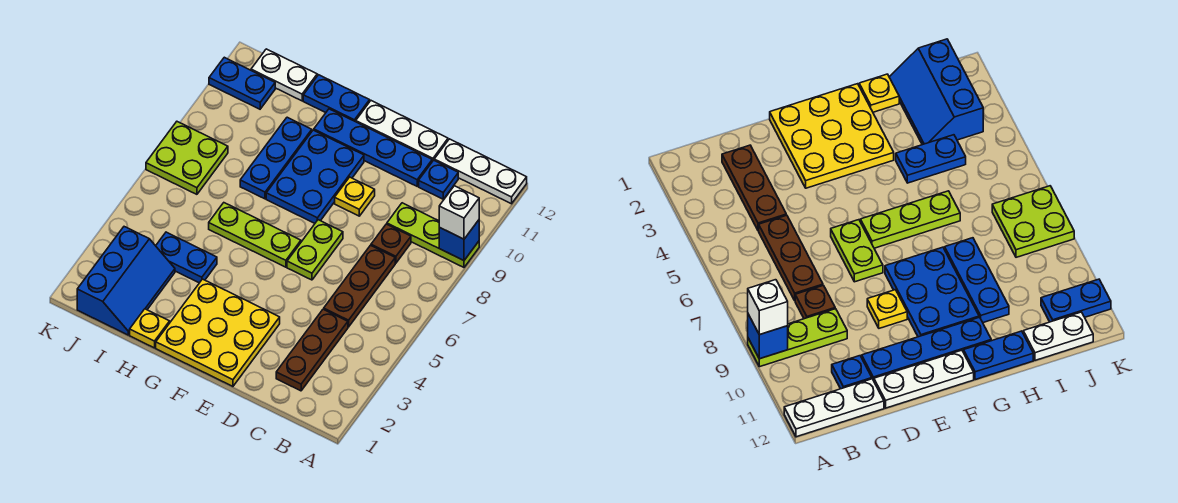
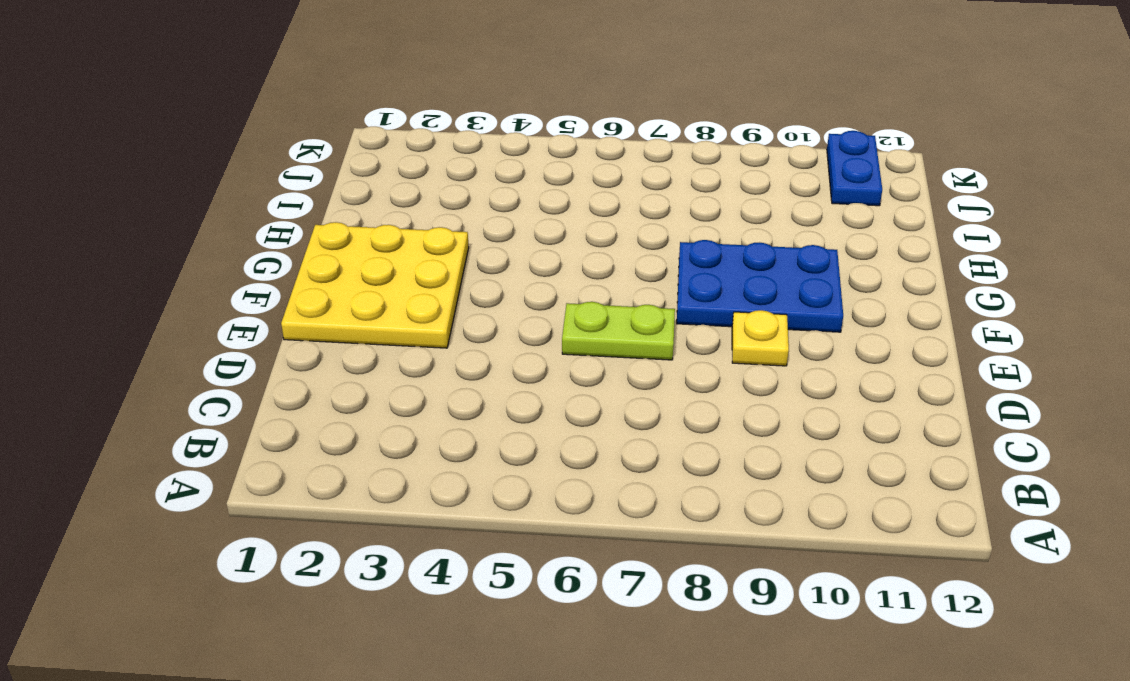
none -> lime plate A9:C9 level 1
none -> white plate A12:C12 level 1
none -> brown plate C2:C4 level 1

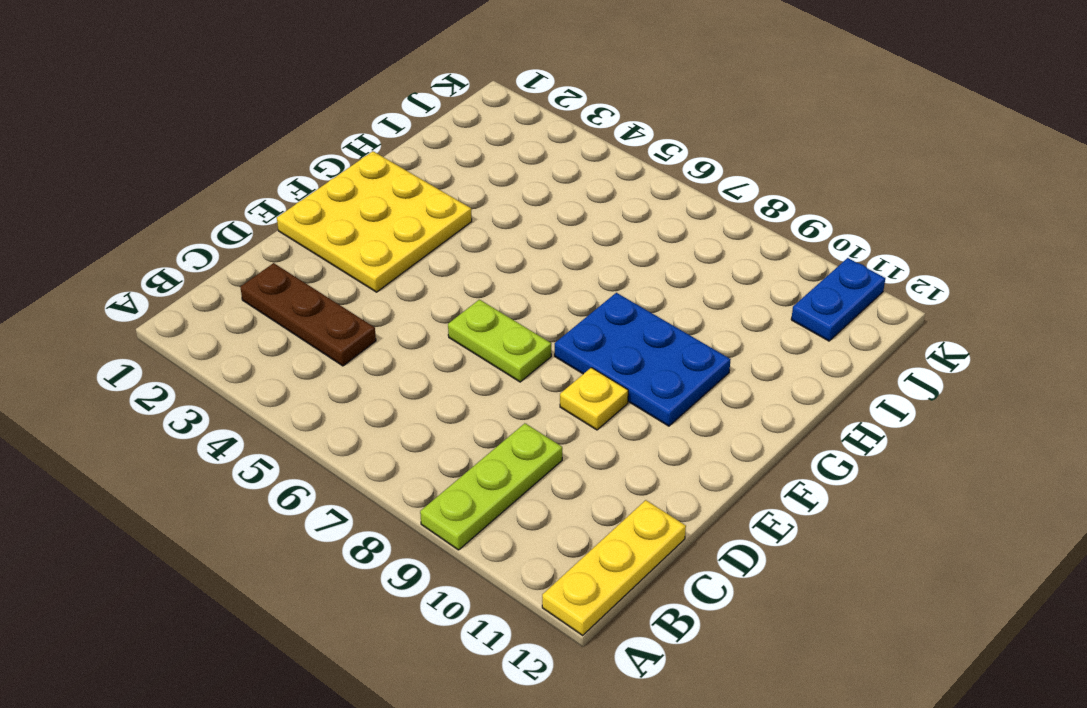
yellow plate A12:C12 level 1 -> white plate A12:C12 level 1
none -> brown plate C5:C7 level 1
none -> brown plate C8 level 1
none -> blue plate C11 level 1

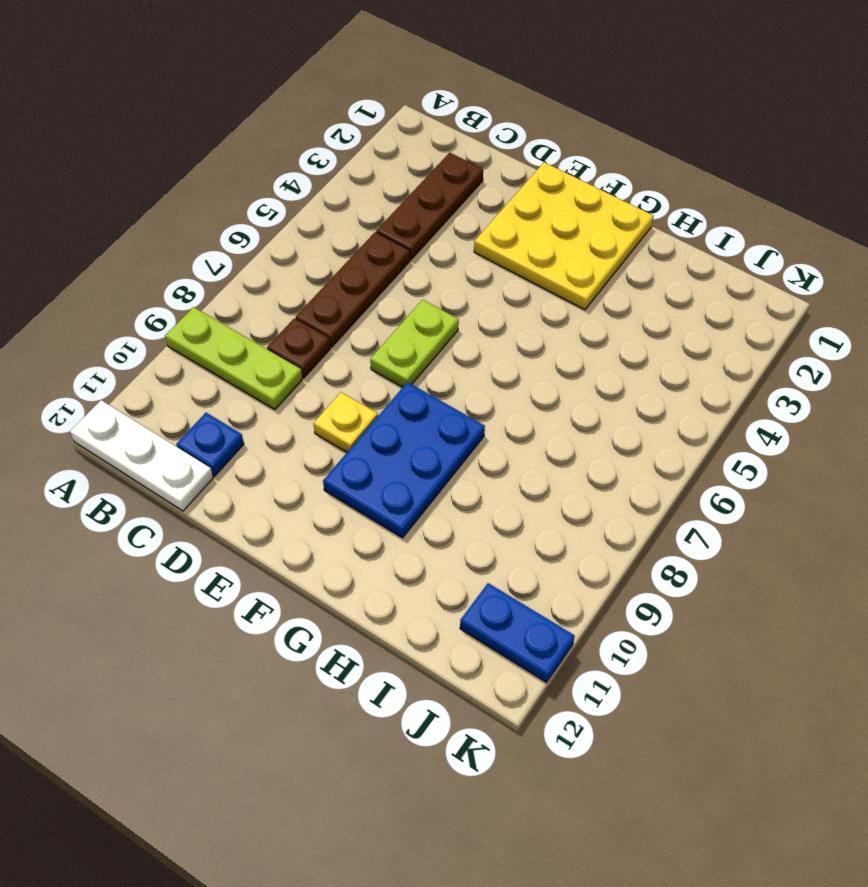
none -> blue plate D11:G11 level 1
none -> white plate D12:F12 level 1
none -> lime plate F6:H6 level 1

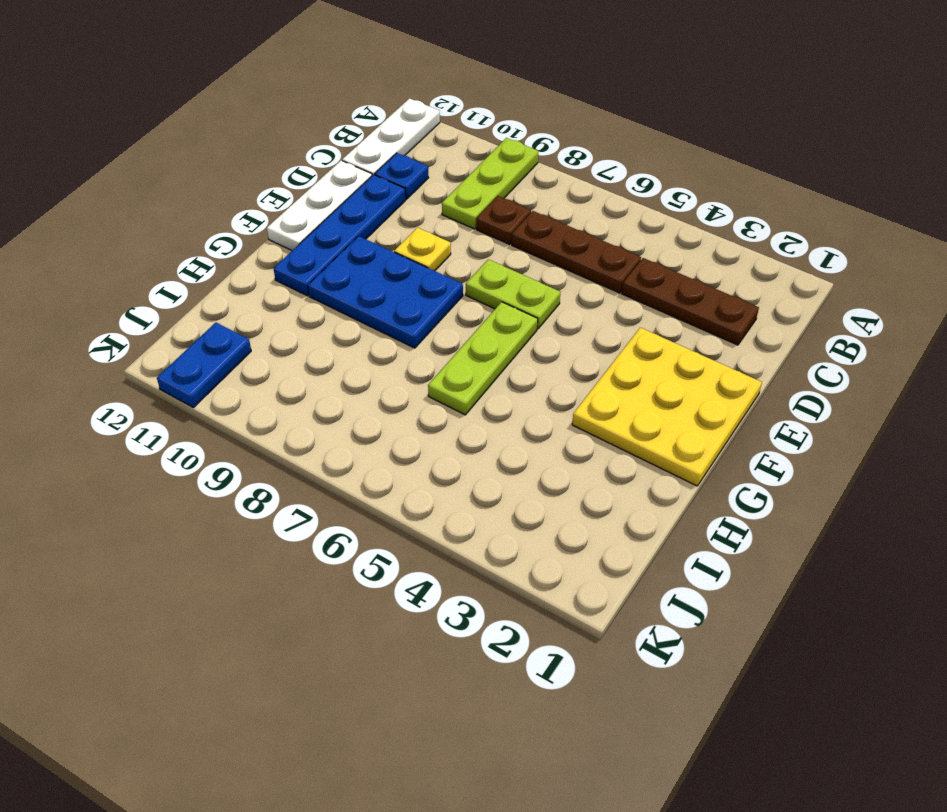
none -> blue plate G12:H12 level 1
none -> yellow plate H1 level 1
none -> blue plate H4:I4 level 1

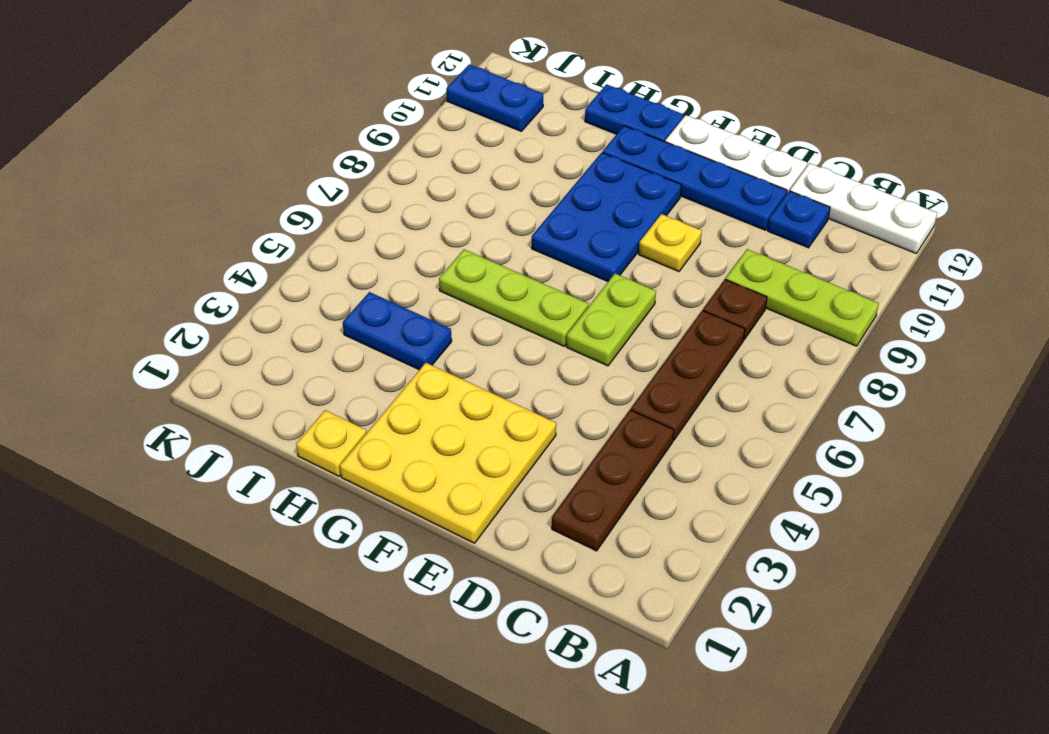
none -> blue plate H8:H10 level 1
none -> blue slope I1:J3 level 1 top J
none -> white plate I12:J12 level 1

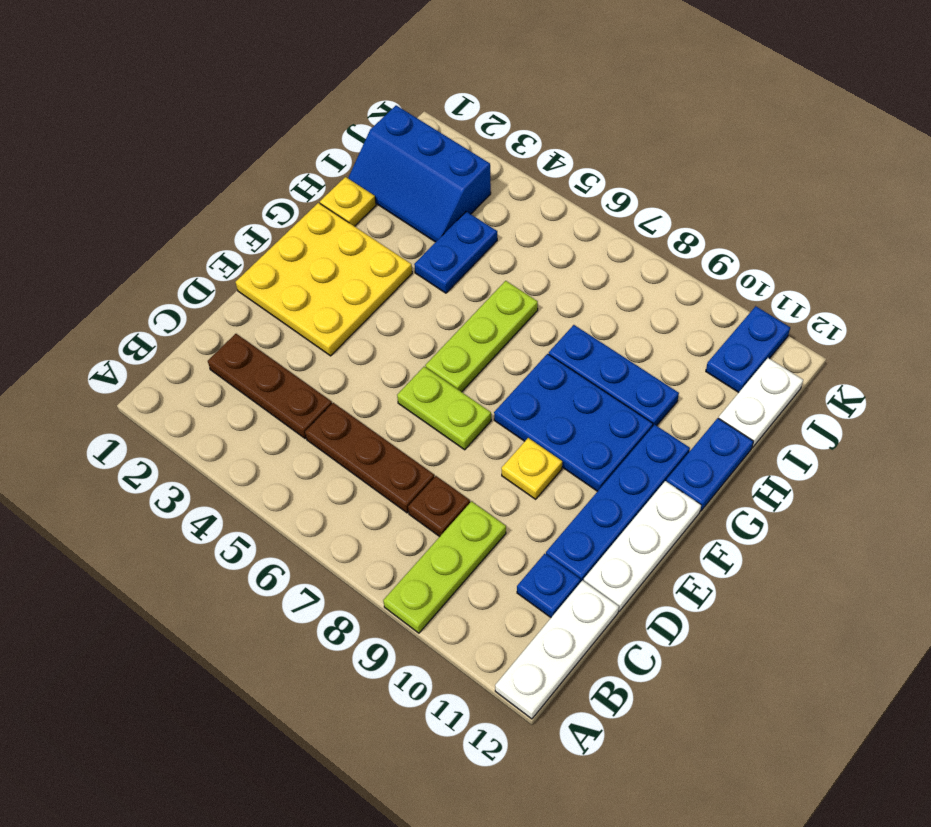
none -> lime plate J7:K8 level 1
none -> blue brick A9 level 2
none -> white brick A9 level 3

